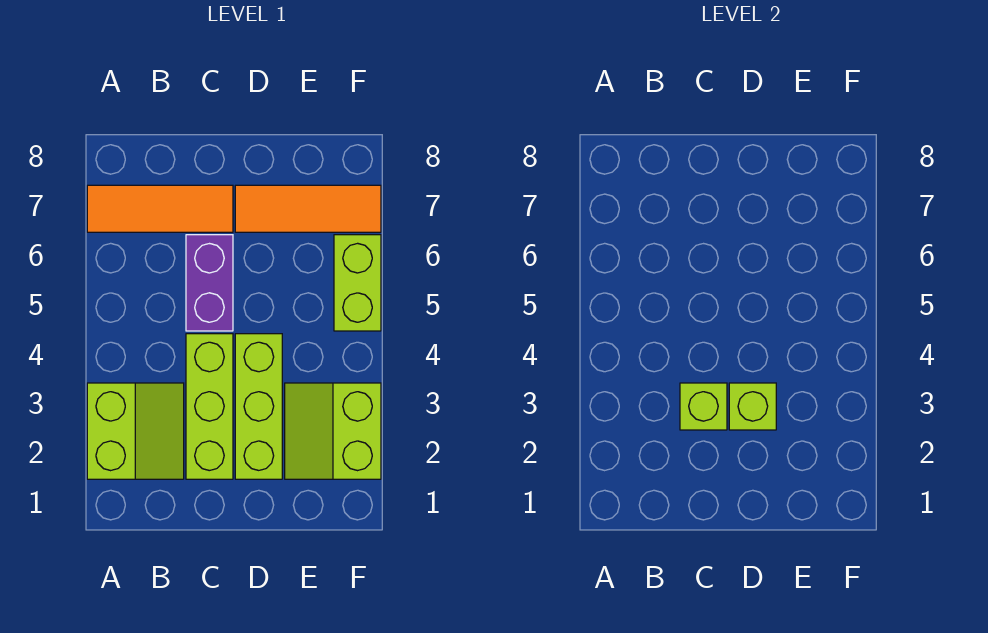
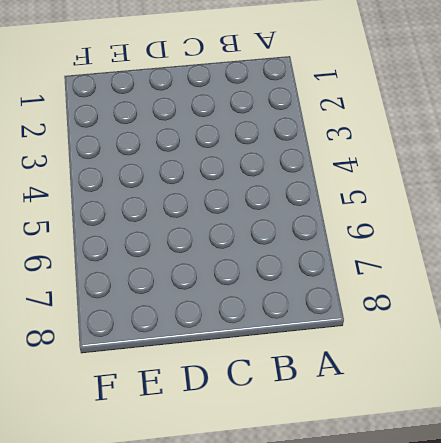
none -> lime slope A2:B3 level 1 top A
none -> orange tile A7:C7 level 1

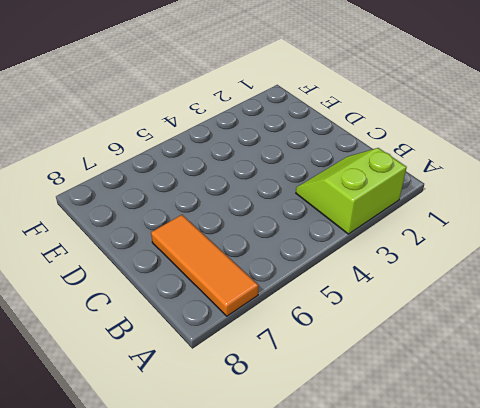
none -> lime brick C2:C4 level 1
none -> purple brick C5:C6 level 1

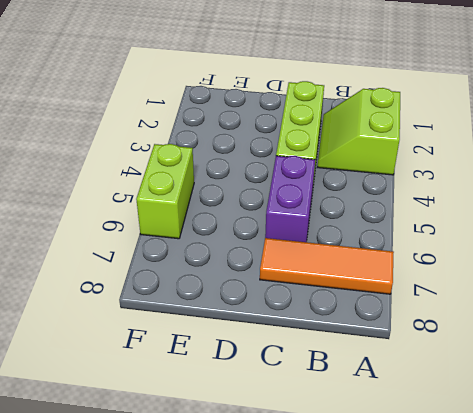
none -> lime brick D2:D4 level 1
none -> orange tile D7:F7 level 1

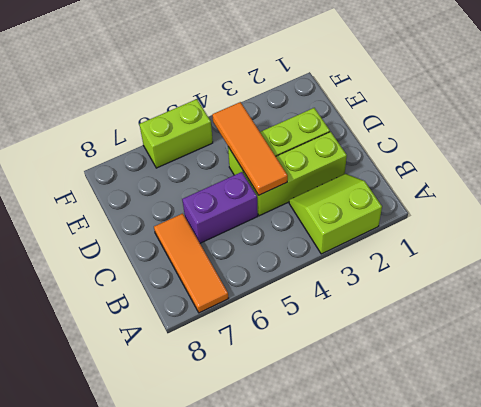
orange tile C4:E4 level 2 -> orange tile D7:F7 level 1
none -> lime slope E2:F3 level 1 top F
none -> lime brick C3 level 2

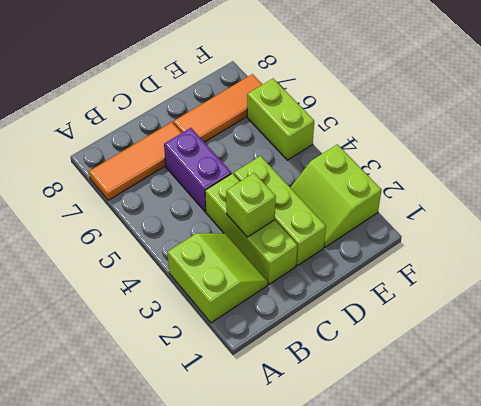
none -> lime brick D3 level 2

